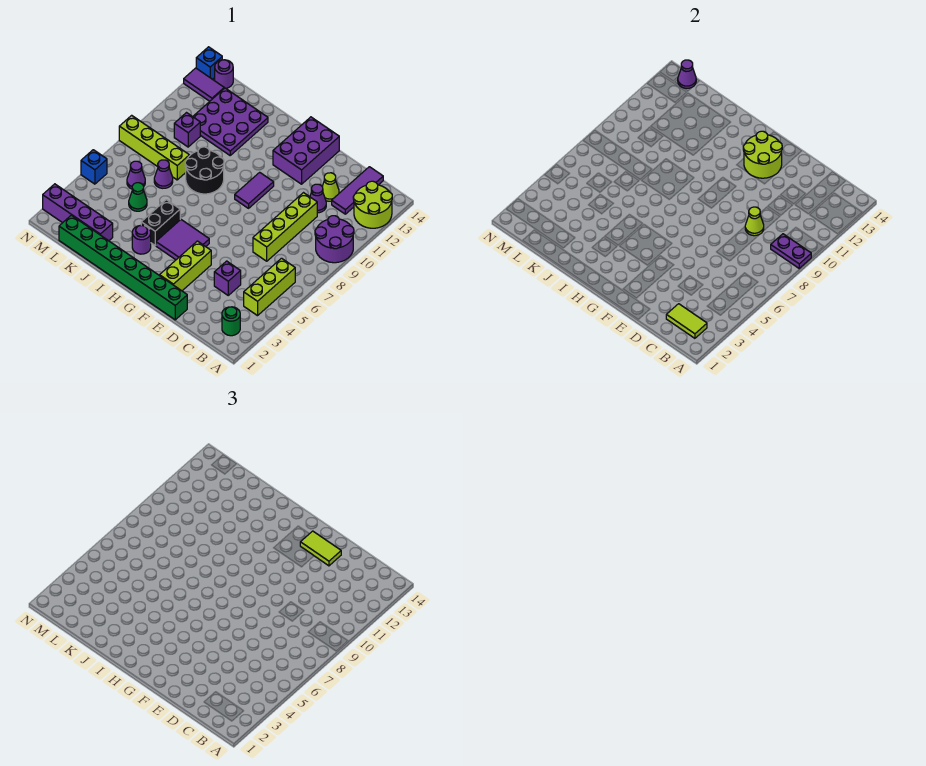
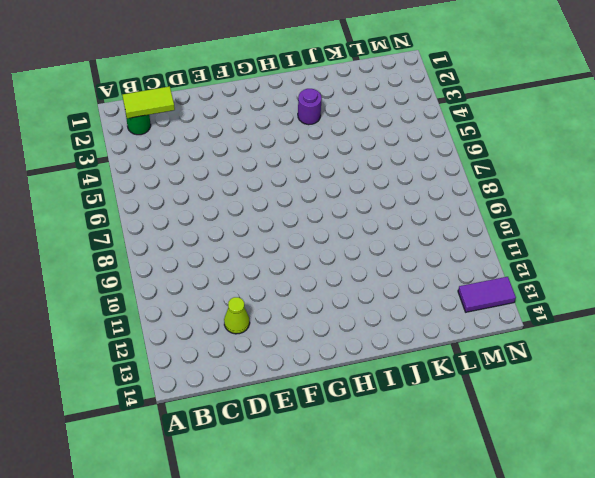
none -> purple round brick A9:B10 level 1
none -> lime round brick A12:B13 level 1
none -> lime brick B4:B6 level 1
none -> purple tile C12:C14 level 1

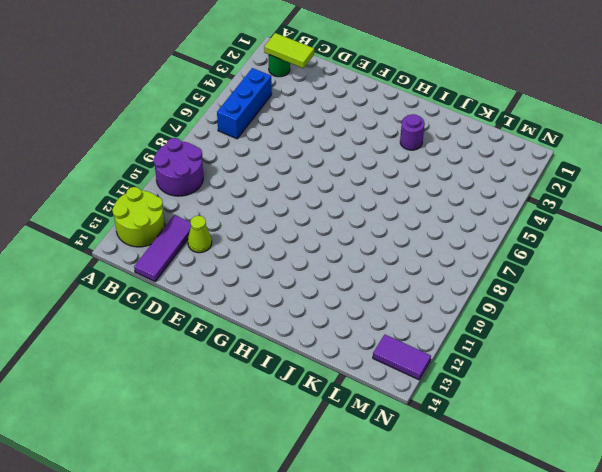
blue brick B4:B6 level 1 -> lime brick B4:B6 level 1
none -> purple brick D4 level 1
none -> lime brick D7:D10 level 1
none -> purple cone D11 level 1
none -> green brick E1:L1 level 1

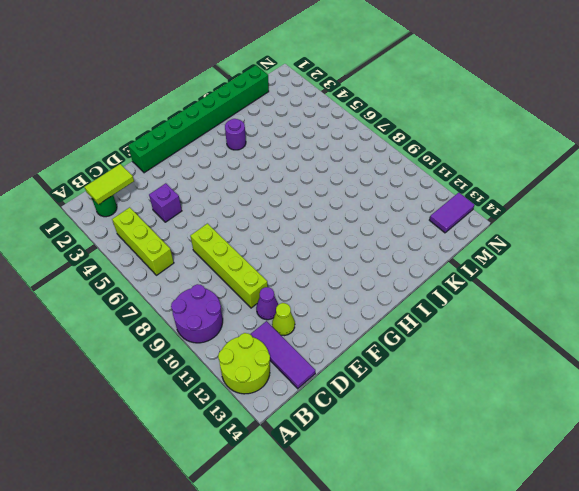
none -> lime brick F2:F4 level 1
none -> purple brick F12:G14 level 1
none -> purple tile G4:H5 level 1
none -> purple tile G9:G10 level 1

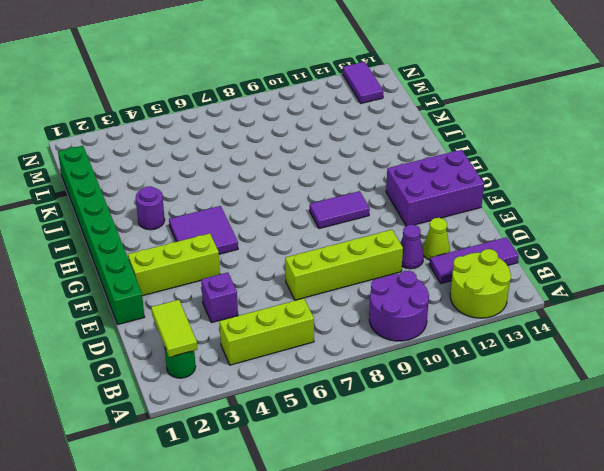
none -> black brick I4:I5 level 1
none -> black round brick I8:J9 level 1
none -> purple plate J11:L13 level 1
none -> purple brick K2:N2 level 1

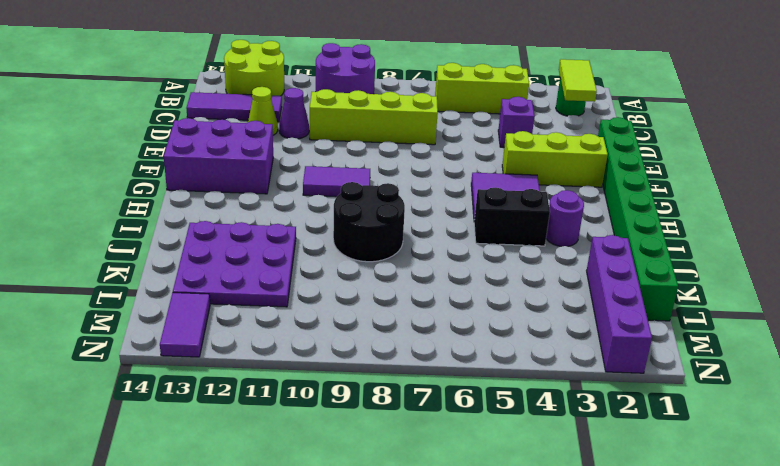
none -> green cone K5 level 1
none -> purple cone K7 level 1
none -> lime brick K8:N8 level 1
none -> purple cone L6 level 1

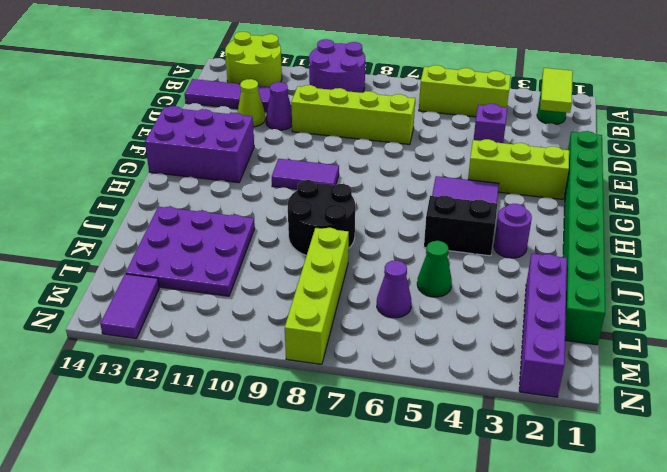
none -> purple cone K7 level 1
none -> purple brick L10 level 1
none -> purple round brick M14 level 1
none -> blue brick N5 level 1

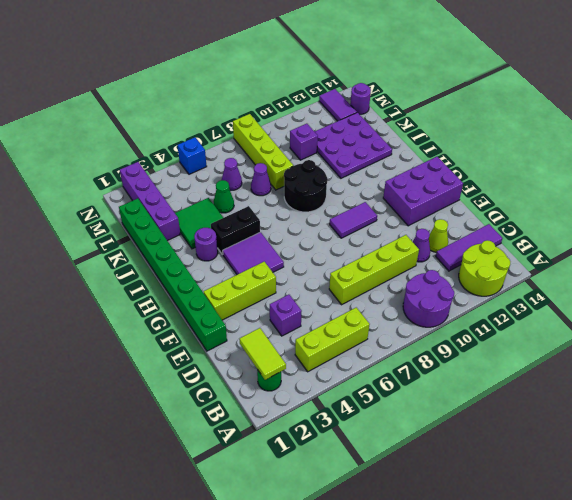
green tile J3:K4 level 1 -> none
none -> blue brick N14 level 1
none -> purple plate A9:B9 level 2
none -> lime cone D9 level 2
none -> lime round brick F12:G13 level 2

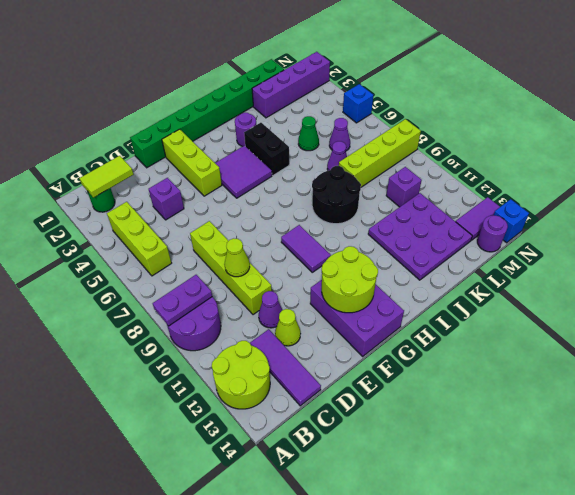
none -> purple cone M14 level 2
none -> lime tile E13:F13 level 3

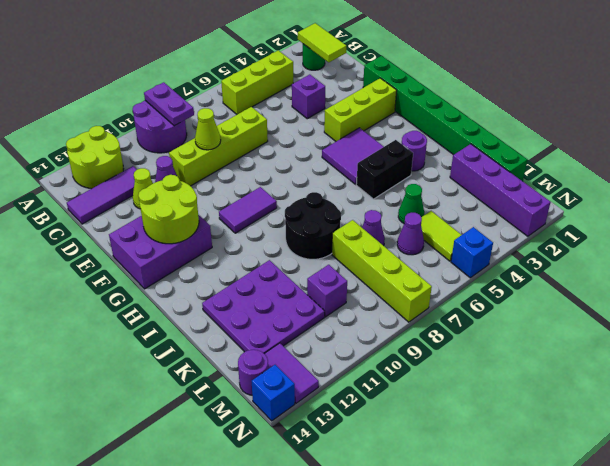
lime tile L5:M5 level 1 -> lime tile E13:F13 level 3
none -> purple cone M14 level 2

